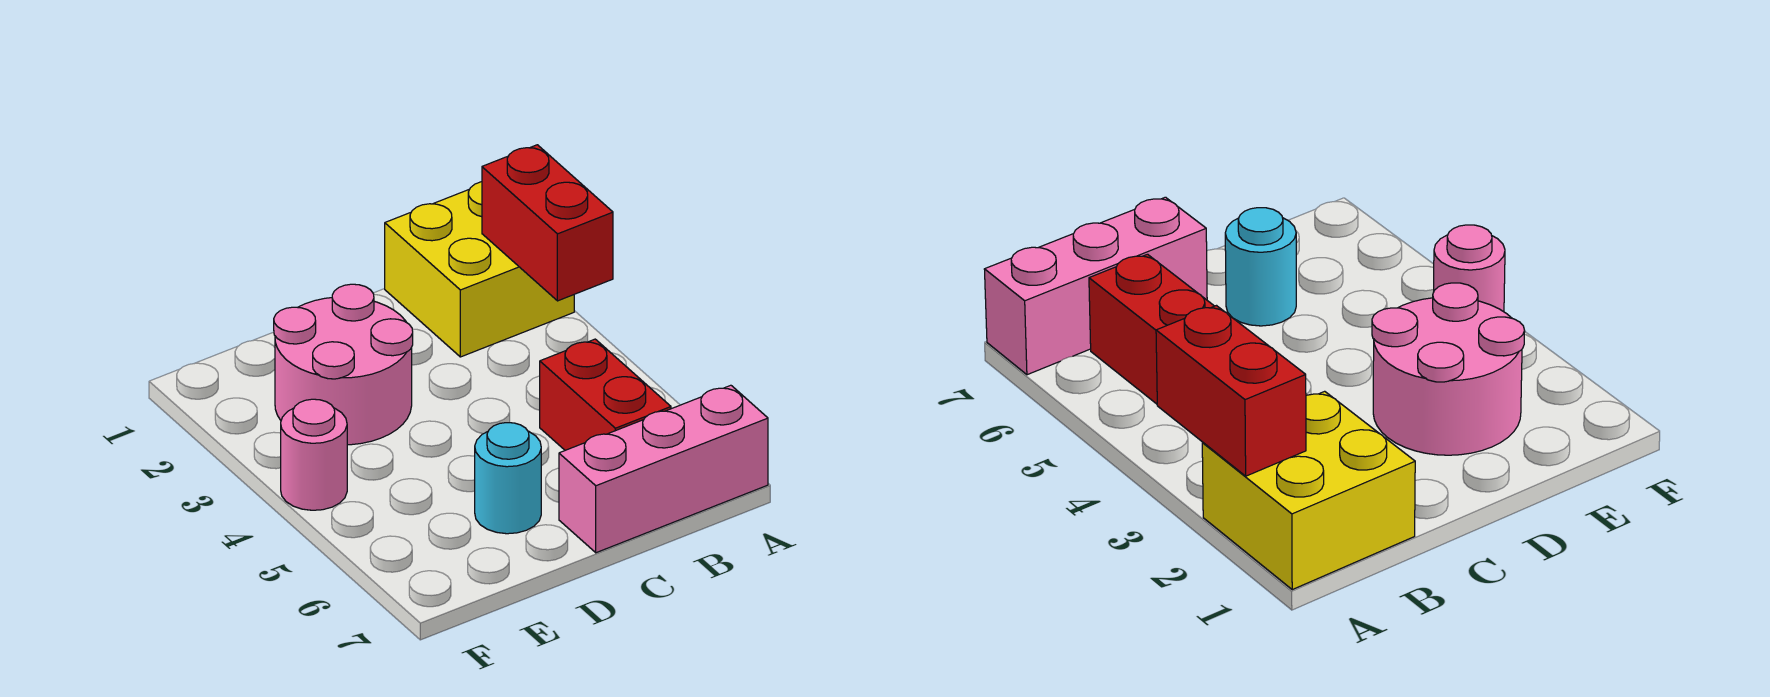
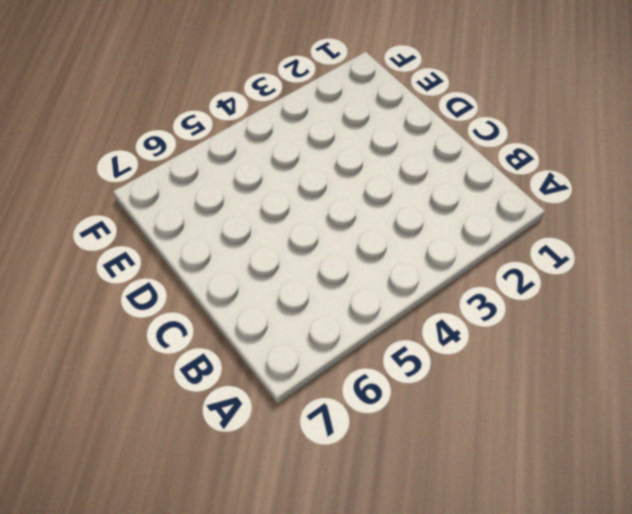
none -> yellow brick A1:B2 level 1
none -> pink brick A7:C7 level 1

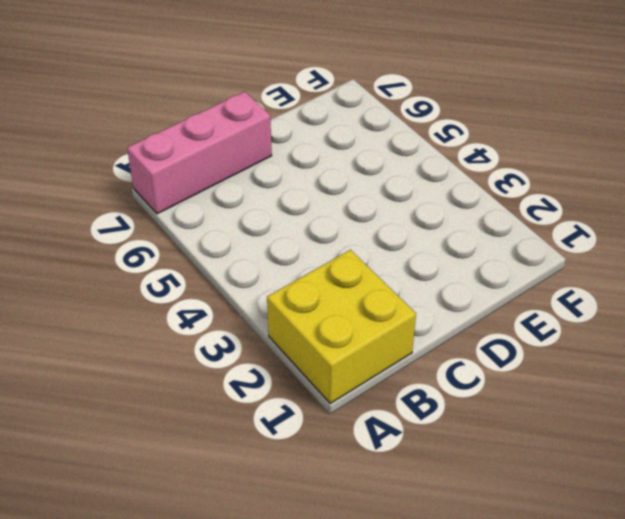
none -> red brick B5:B6 level 1
none -> pink round brick D2:E3 level 1

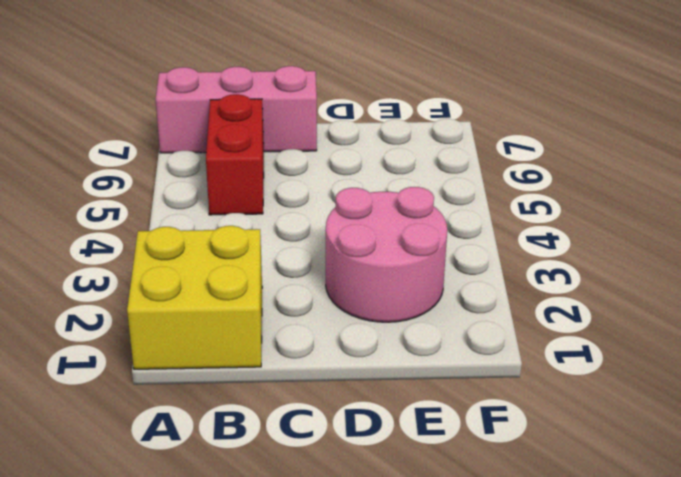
none -> cyan round brick D6 level 1
none -> pink round brick F4 level 1

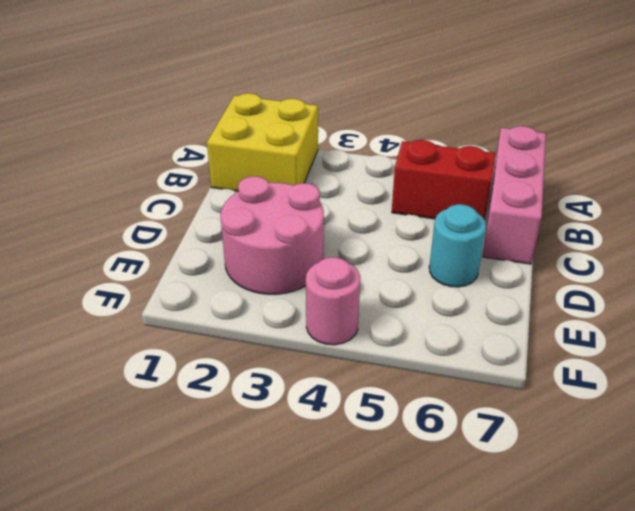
none -> red brick A2:A3 level 2

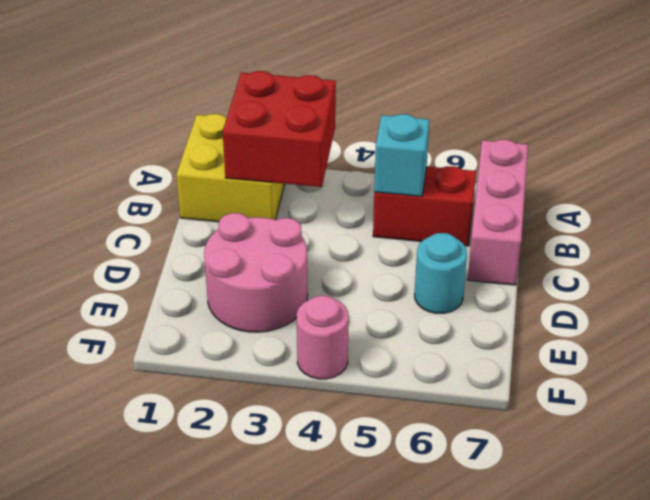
red brick A2:B3 level 2 -> red brick A2:A3 level 2
cyan brick B5 level 2 -> none

